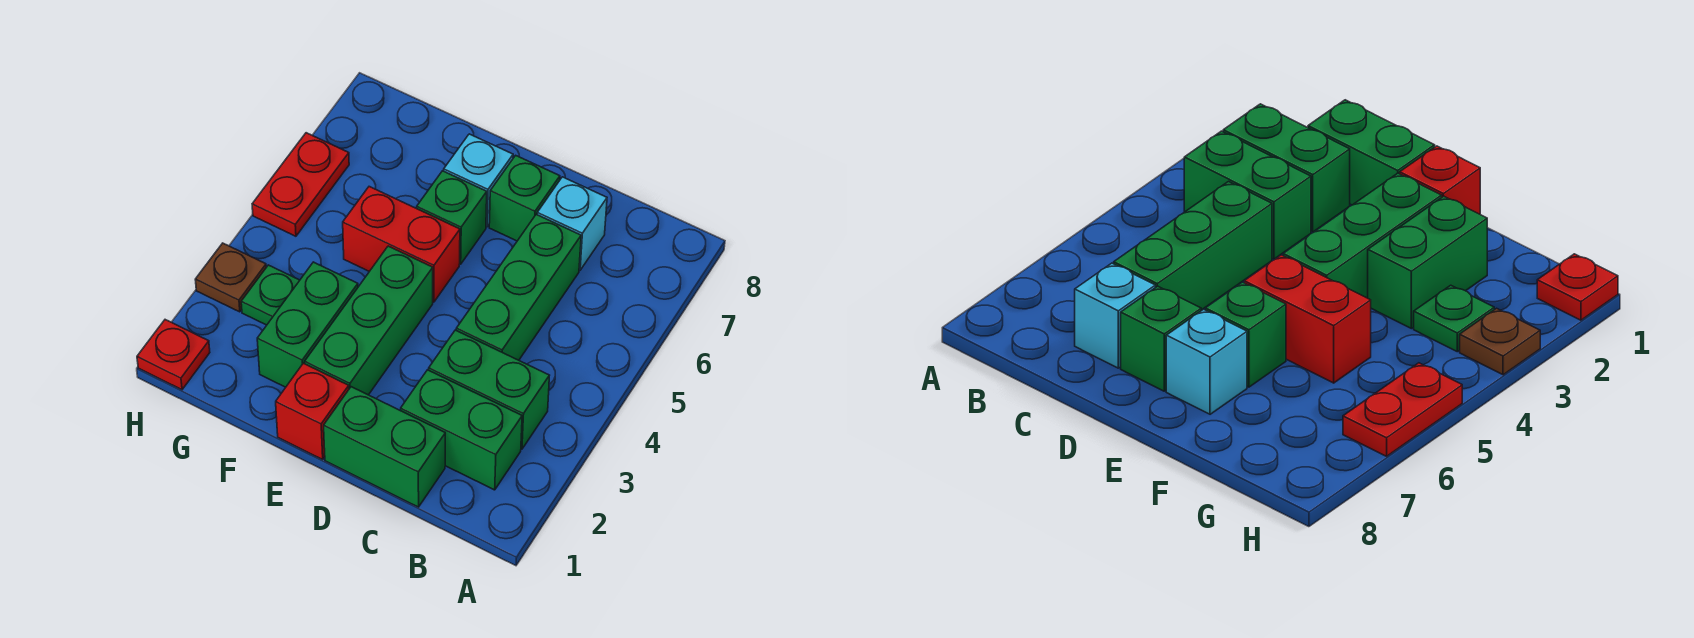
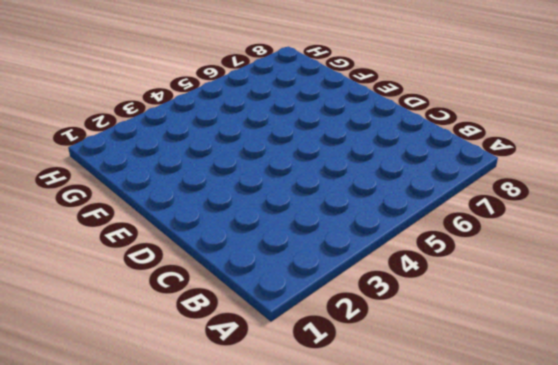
none -> green brick B2:C2 level 1
none -> green brick B3:C3 level 1
none -> green brick C1:D1 level 1

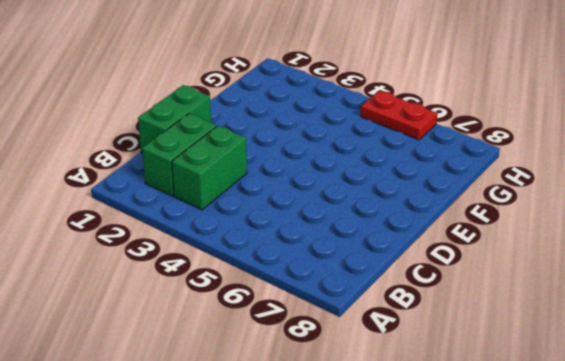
none -> green brick C4:C6 level 1
none -> cyan brick C7 level 1
none -> green brick D7 level 1

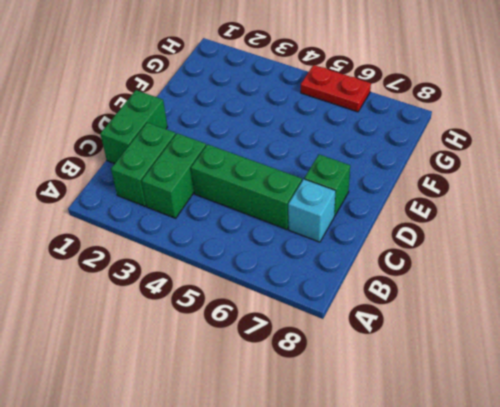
none -> red brick E1 level 1
none -> green brick E2:E4 level 1
none -> red brick E5:F5 level 1

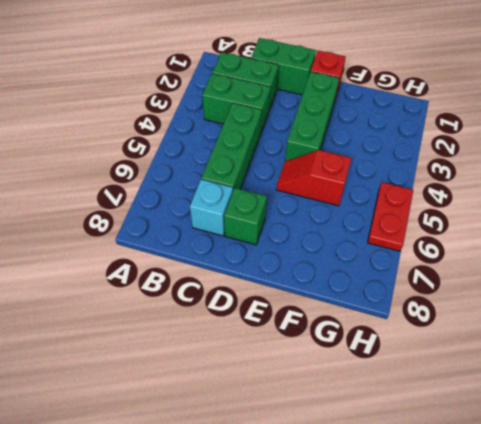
red slope E5:F5 level 1 top F -> red brick E5:F5 level 1
none -> green brick E6 level 1
none -> cyan brick E7 level 1
none -> green brick F2:F3 level 1

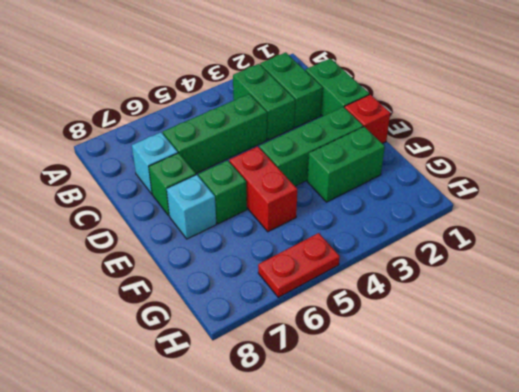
none -> green plate G3 level 1
none -> red plate H1 level 1
none -> brown plate H3 level 1

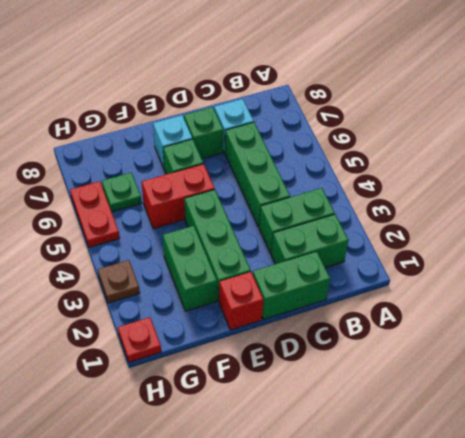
green plate G6 level 1 -> green plate G3 level 1

